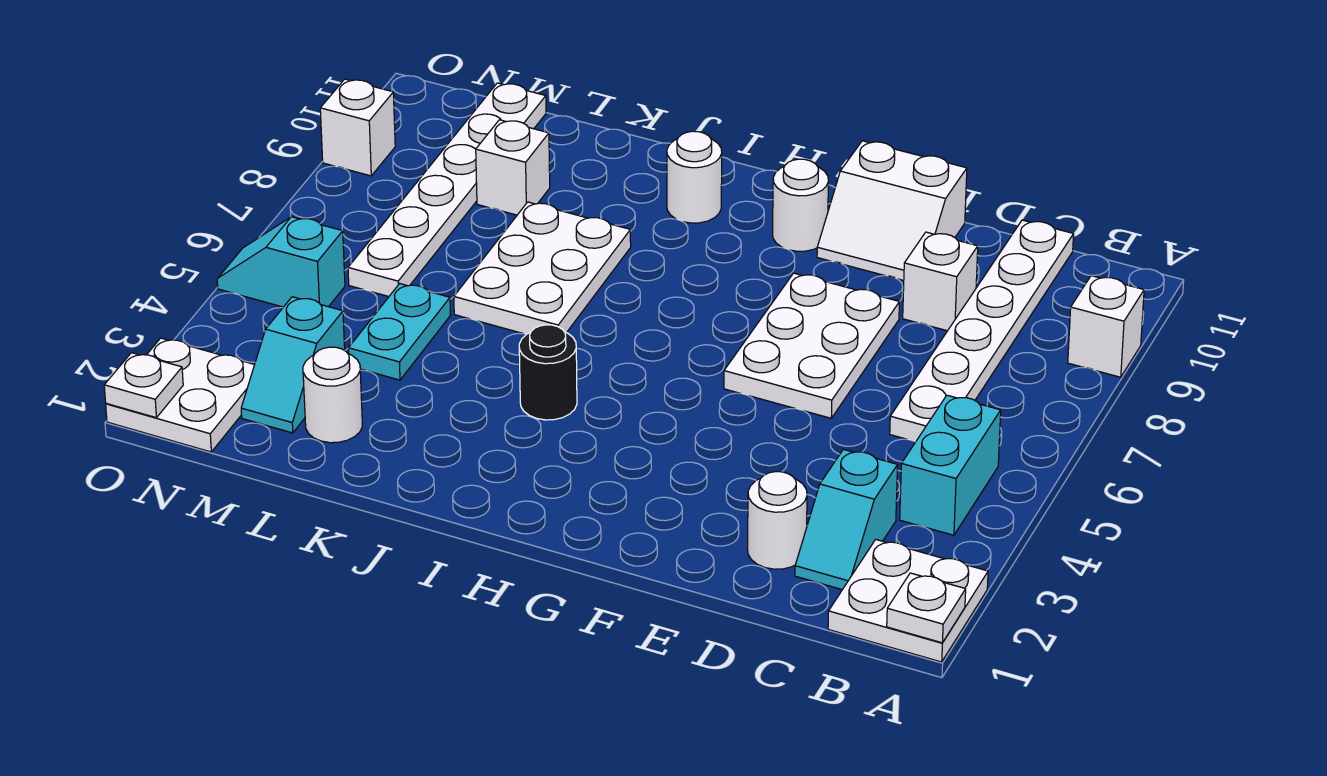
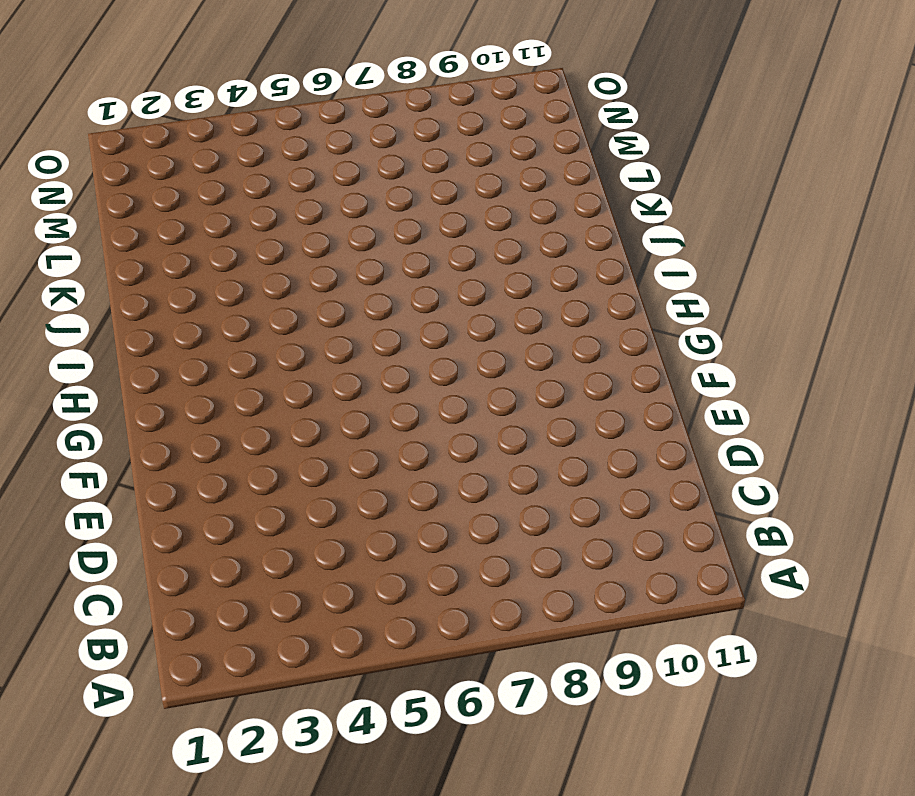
none -> white plate A1:B2 level 1
none -> white brick A9 level 1
none -> cyan brick B4:B5 level 1

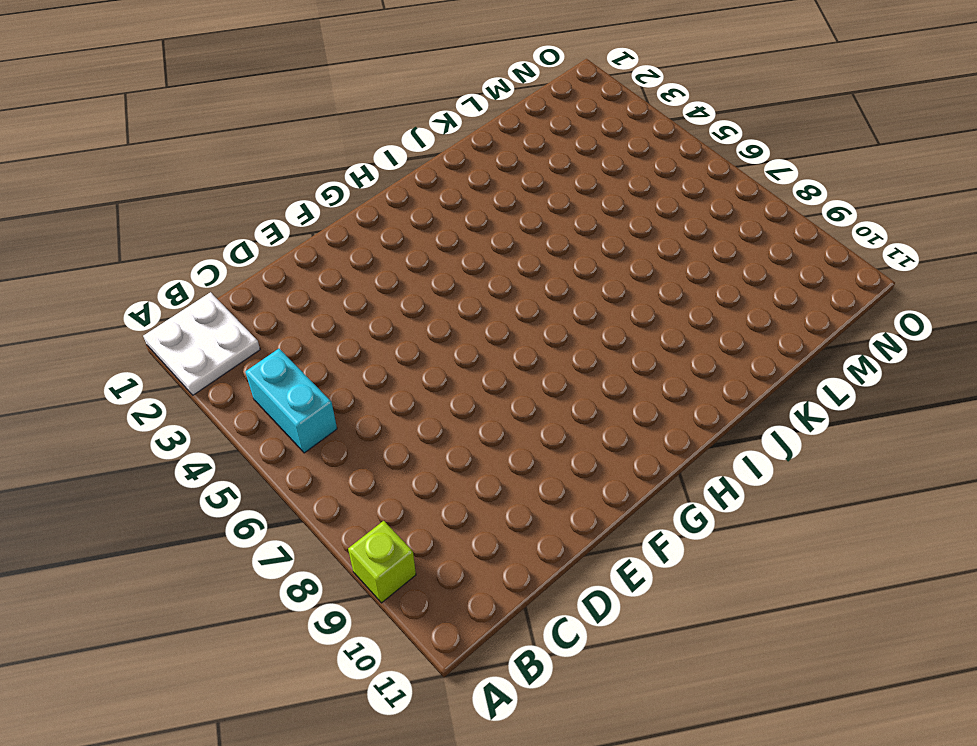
lime brick A9 level 1 -> white brick A9 level 1
none -> cyan slope C2:C3 level 1 top 3
none -> white plate C6:C11 level 1
none -> white round brick D2 level 1

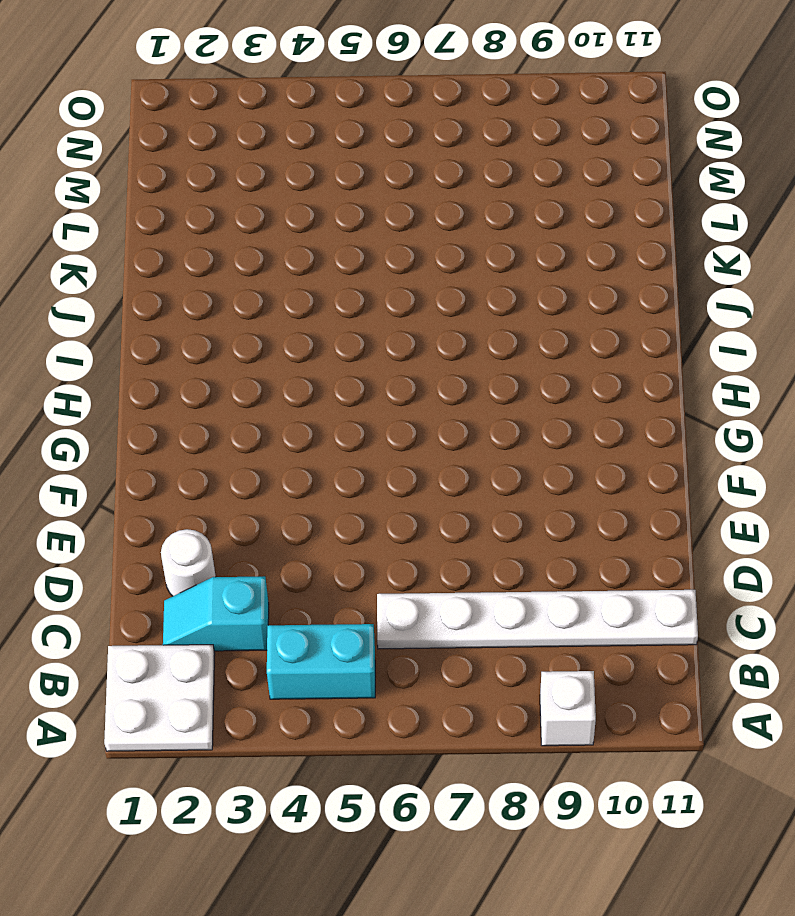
none -> white brick D9 level 1
none -> white plate E6:F8 level 1
none -> white slope E10:F11 level 1 top 11

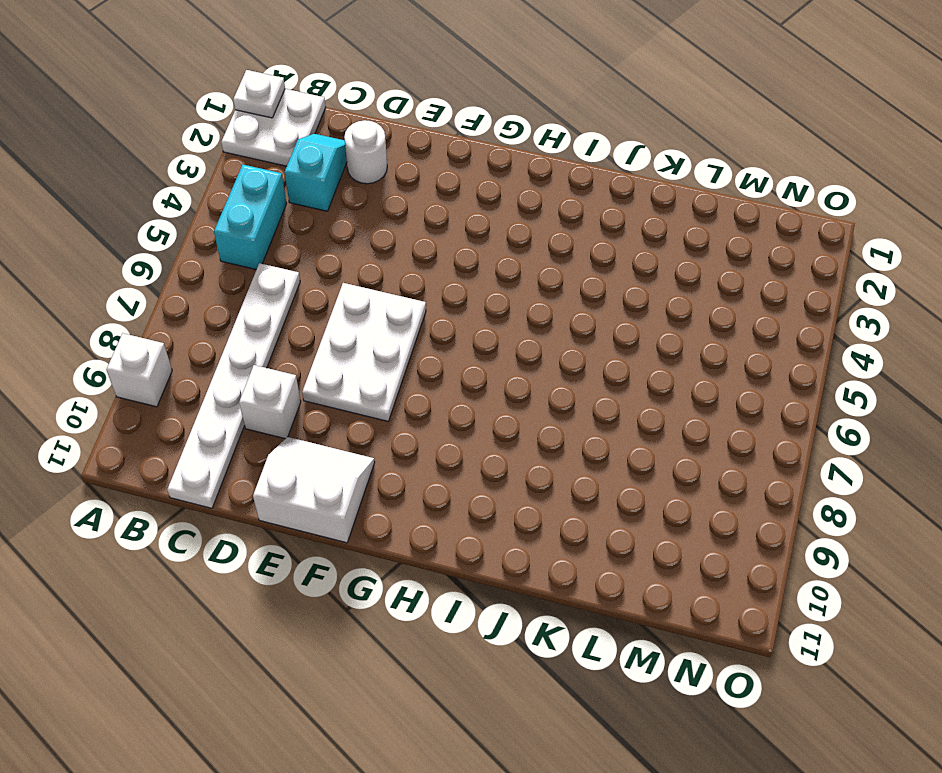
none -> white round brick G10 level 1
none -> black round brick I4 level 1
none -> white round brick I10 level 1

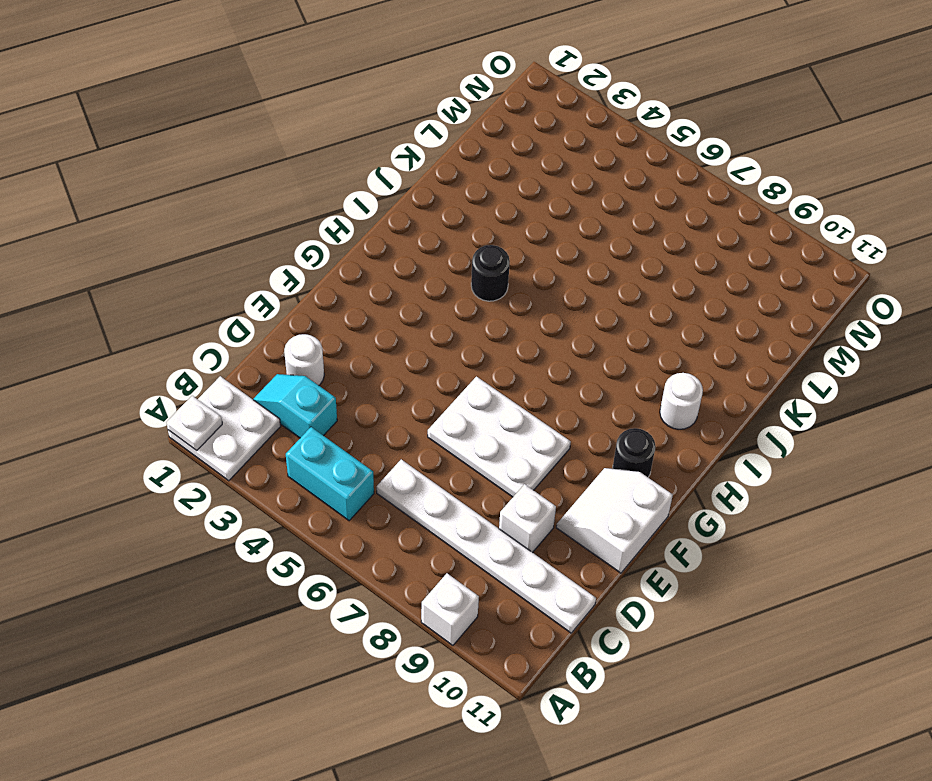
black round brick G10 level 1 -> white round brick G10 level 1
none -> white plate J6:K8 level 1
none -> white round brick L2 level 1
none -> cyan plate L4:L5 level 1

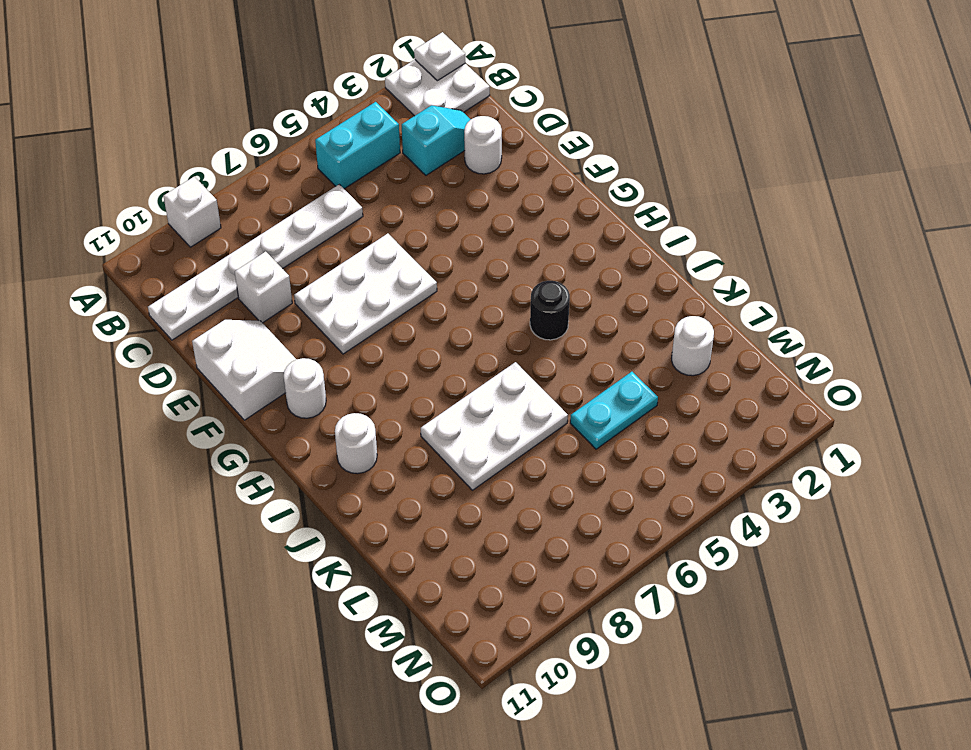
none -> white brick L9 level 1
none -> cyan slope M2:M3 level 1 top 3
none -> white plate M6:M11 level 1

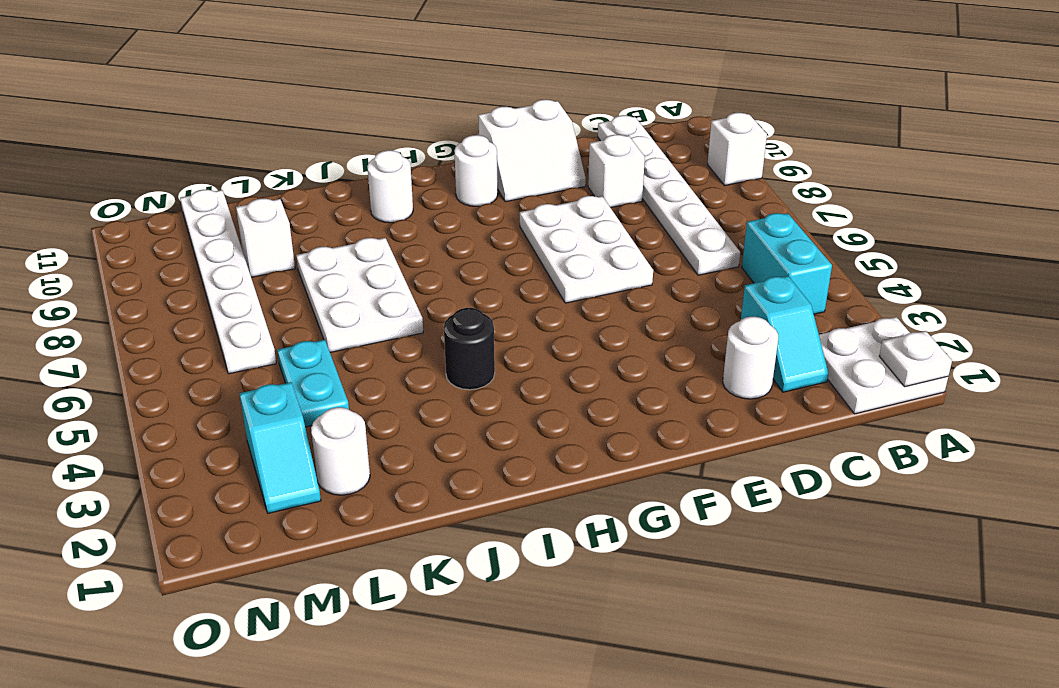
none -> white plate N1:O2 level 1
none -> cyan slope N5:O5 level 1 top N
none -> white brick O9 level 1

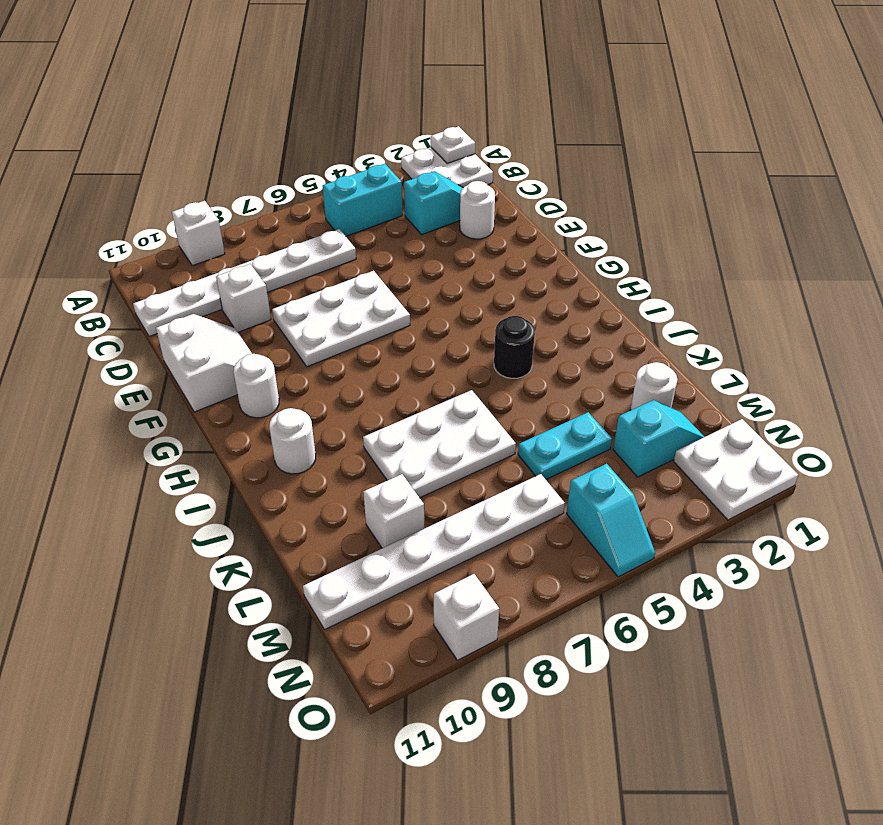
none -> white plate O1 level 2

